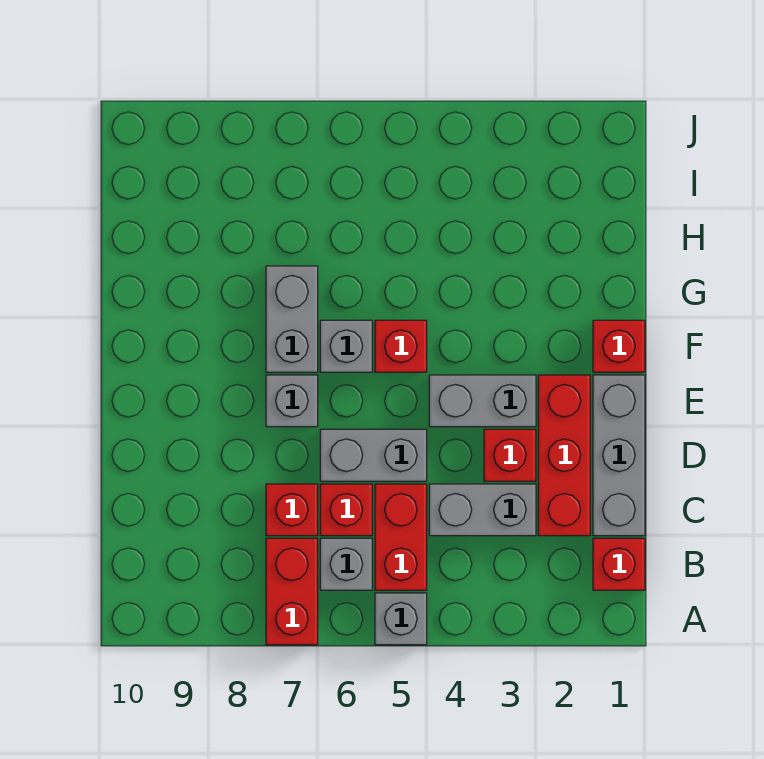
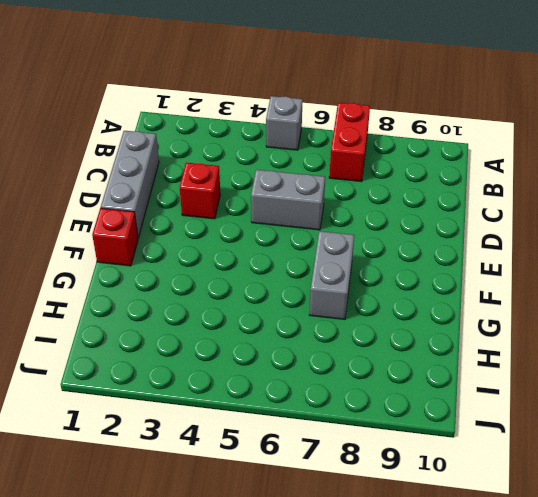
none -> red brick B1 level 1
none -> red brick B5:C5 level 1
none -> grey brick B6 level 1

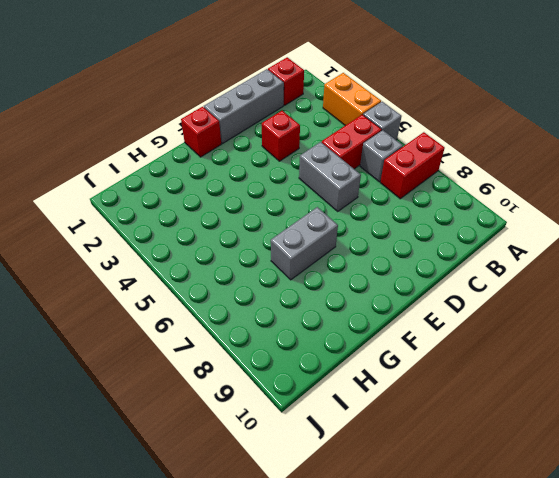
orange brick A3:A4 level 1 -> none
none -> red brick C2:E2 level 1
none -> grey brick C3:C4 level 1
none -> red brick C6 level 1

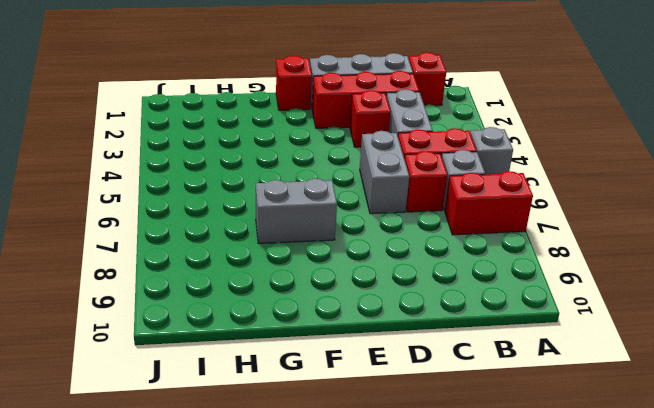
none -> red brick C7 level 1
none -> grey brick E3:E4 level 1
none -> grey brick E7 level 1

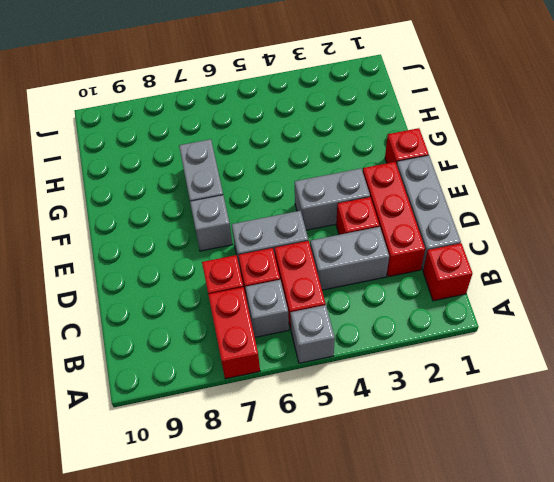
none -> red brick F5 level 1
none -> grey brick F6 level 1

